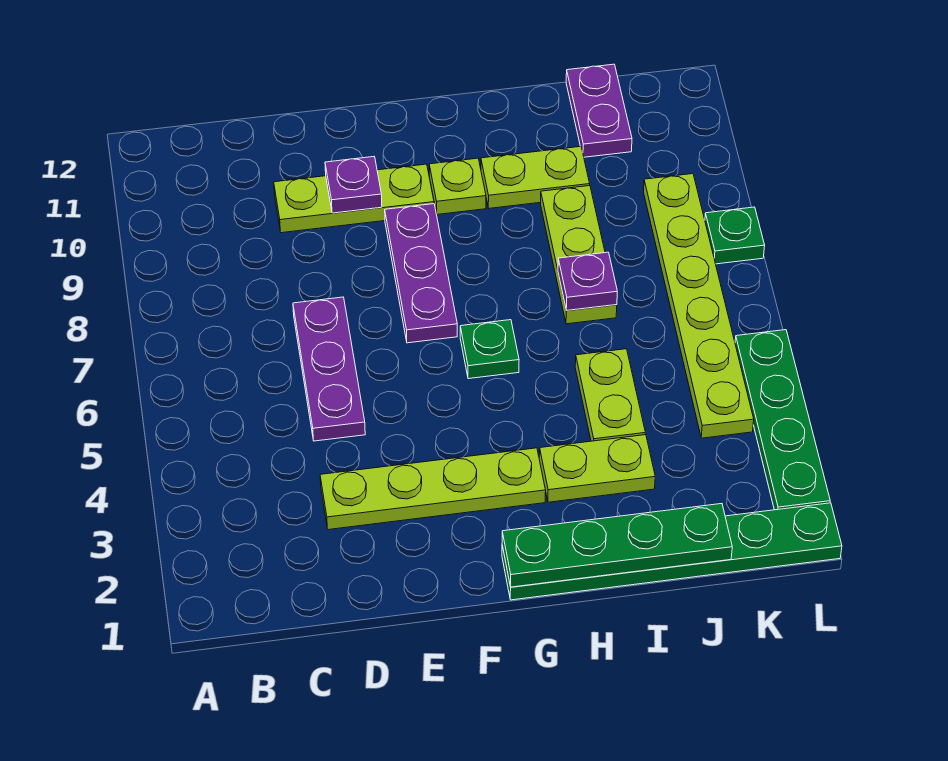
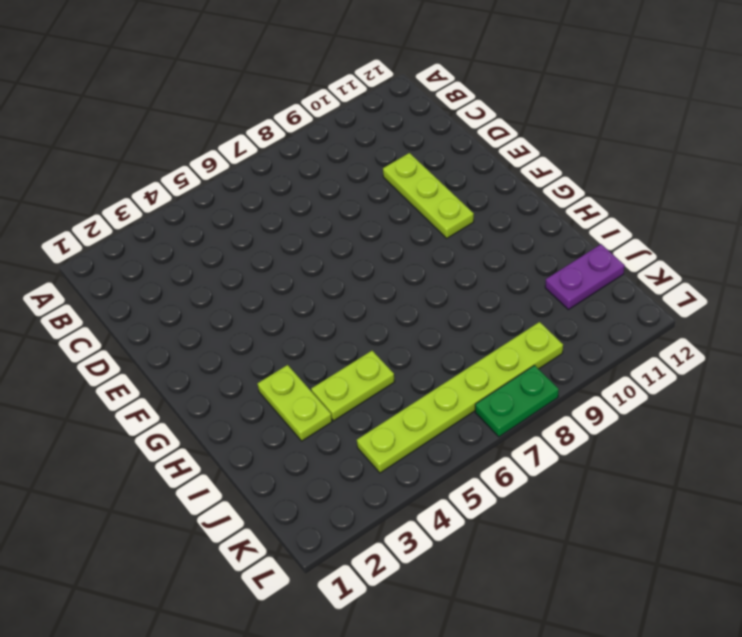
green plate L7:L8 level 1 -> green plate L8 level 1
none -> lime plate D3:G3 level 1
none -> purple plate D5:D7 level 1
none -> purple plate F7:F9 level 1

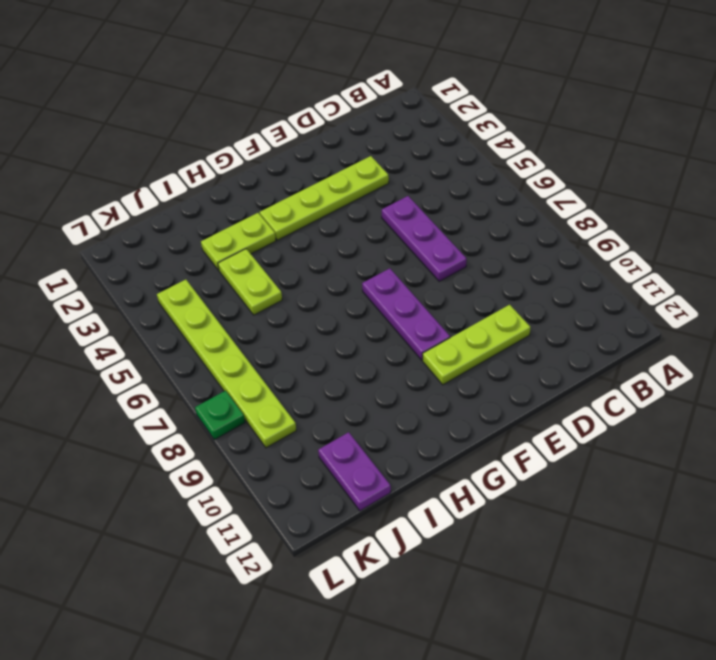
none -> green plate G1:L1 level 1
none -> green plate G6 level 1
none -> lime plate G10 level 1

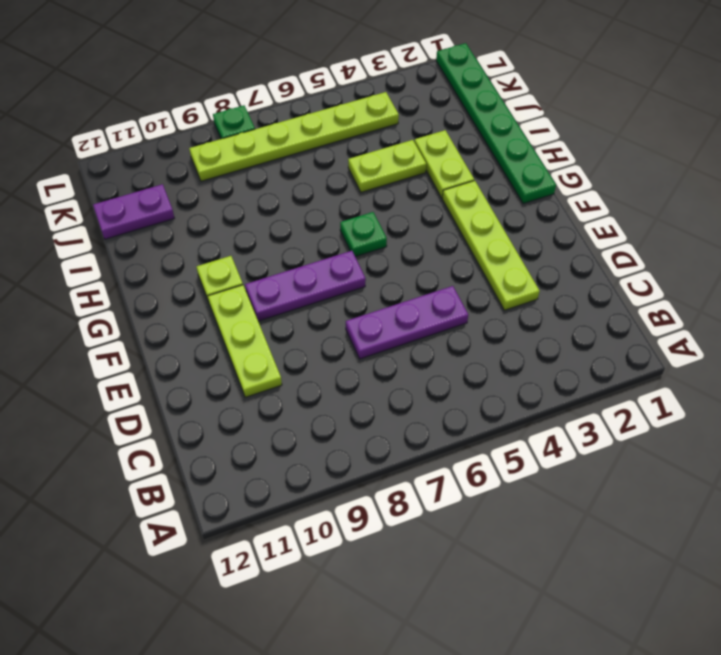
none -> lime plate H10:I10 level 1
none -> lime plate I7:I9 level 1
none -> green plate L2:L5 level 1

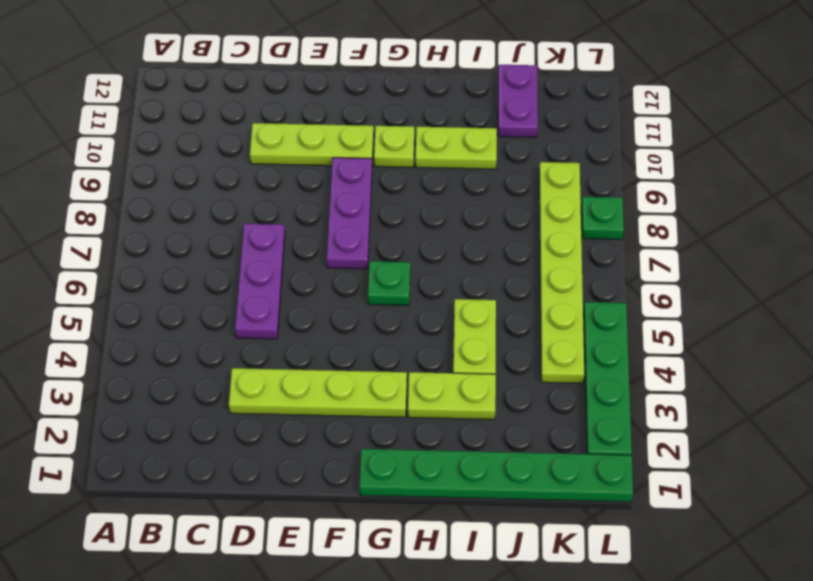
none -> lime plate I7:I9 level 1
none -> purple plate E10 level 2
none -> green plate G1:J1 level 2

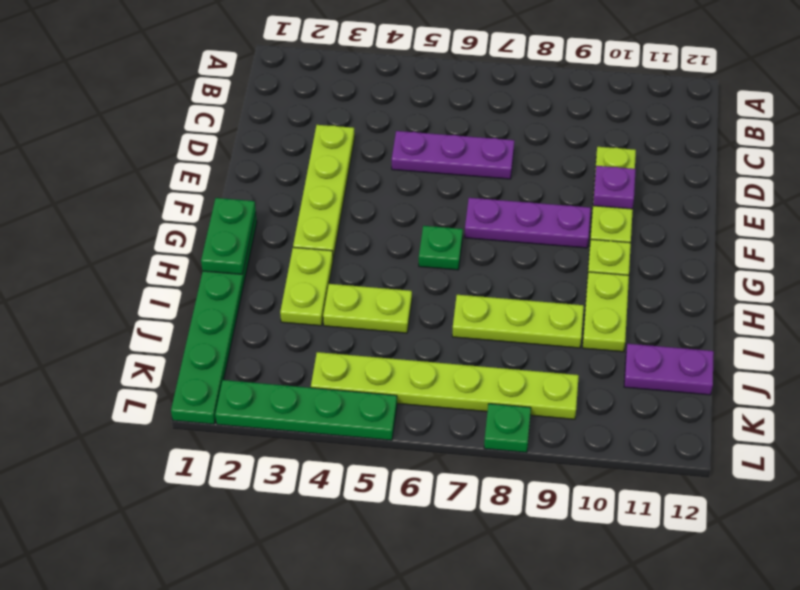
green plate G1:H1 level 2 -> green plate G1:J1 level 2
none -> purple plate I7 level 2

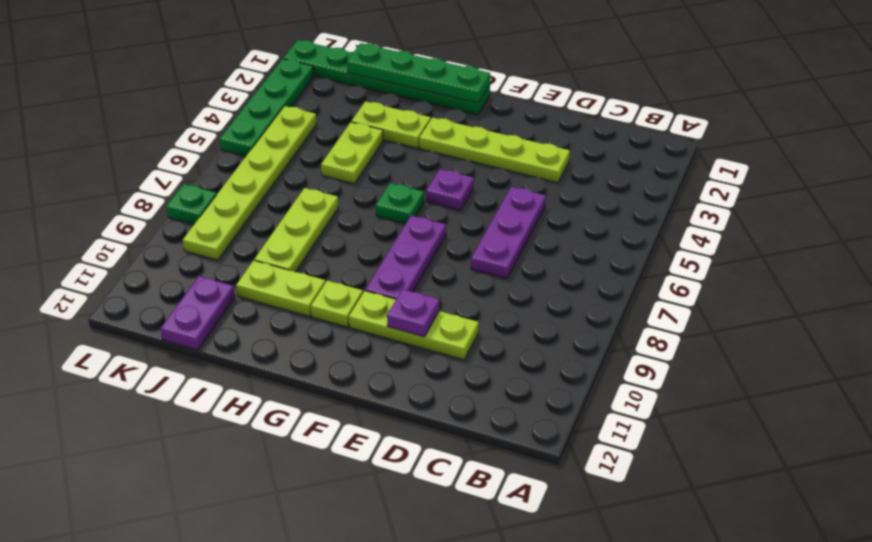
purple plate F5 level 1 -> purple plate I7 level 2

